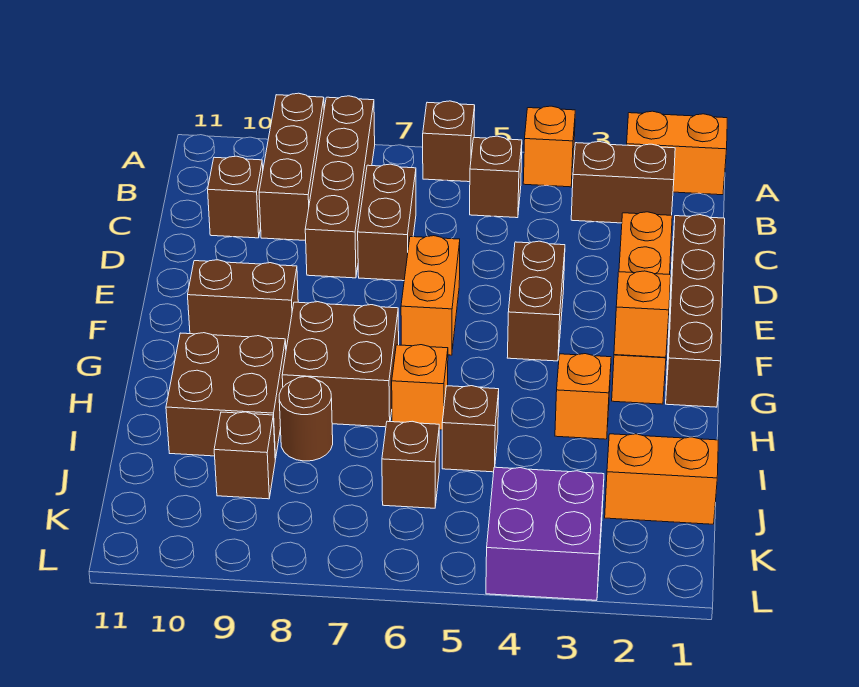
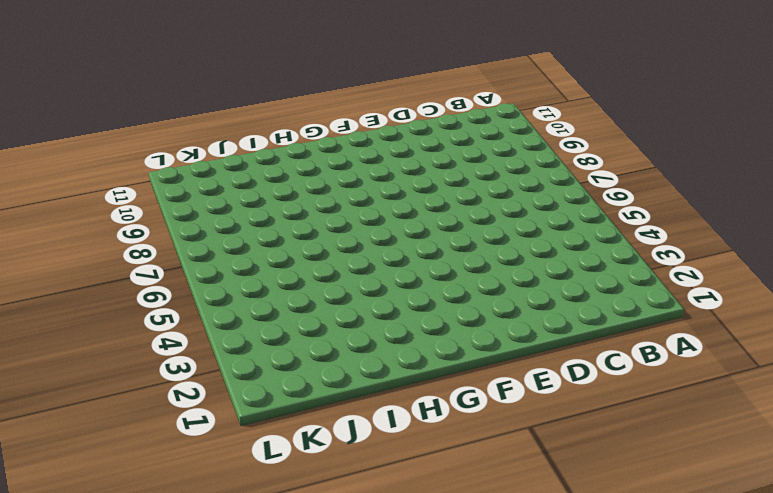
none -> orange brick A1:A2 level 1
none -> orange brick A4 level 1
none -> brown brick A6 level 1

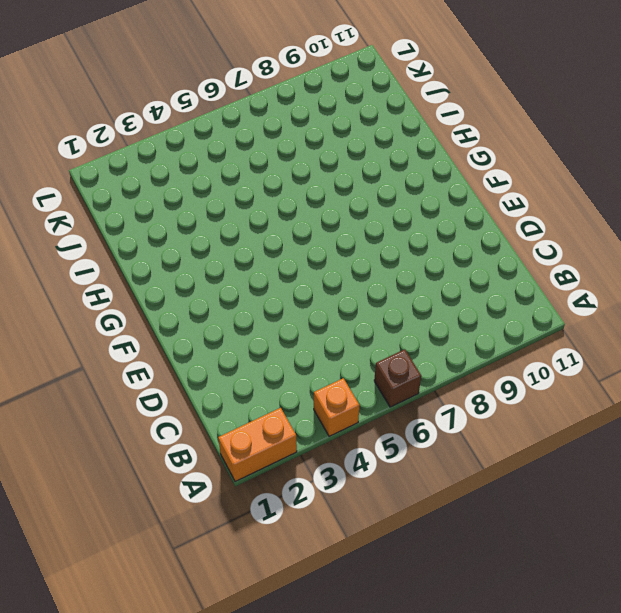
none -> brown brick A8:D8 level 1
none -> brown brick A9:C9 level 1
none -> brown brick B2:B3 level 1

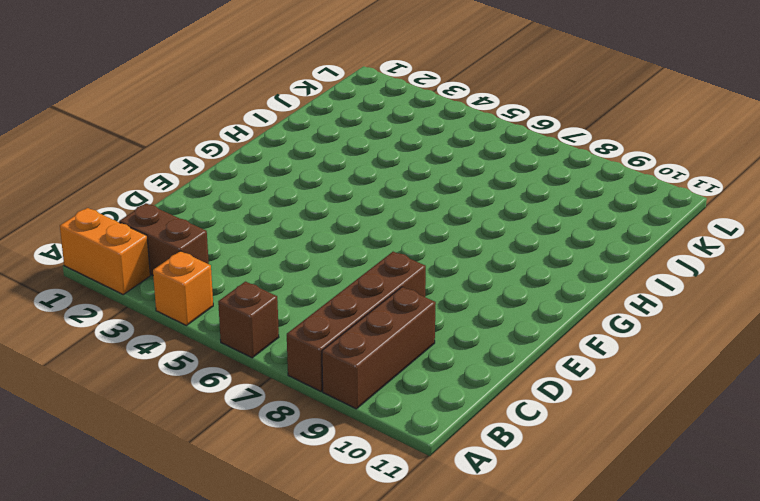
none -> brown brick B5 level 1
none -> brown brick C7:D7 level 1
none -> brown brick C10 level 1

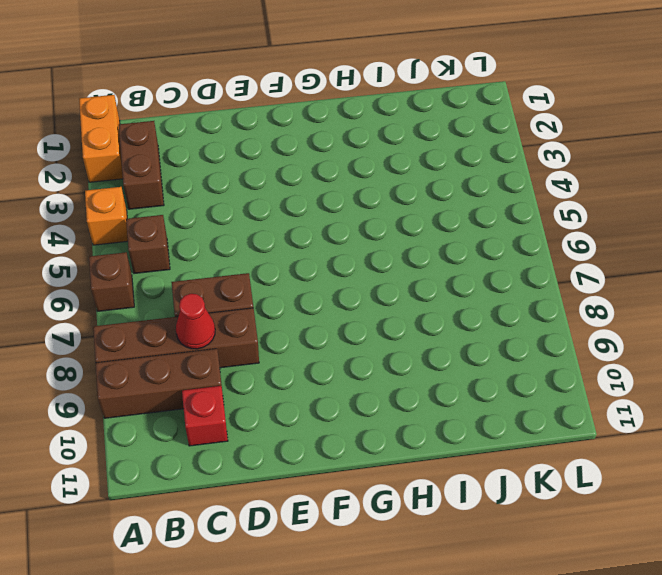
red cone C8 level 2 -> none
red brick C10 level 1 -> brown brick C10 level 1
none -> brown brick D1:G1 level 1
none -> orange brick D2:G2 level 1
none -> brown brick E4:F4 level 1

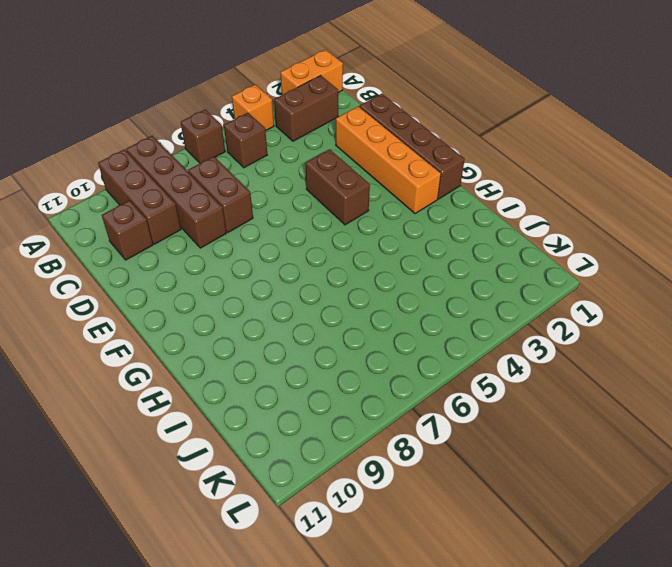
none -> orange brick E6:F6 level 1
none -> brown brick F9:F10 level 1
none -> brown brick G7:H8 level 1

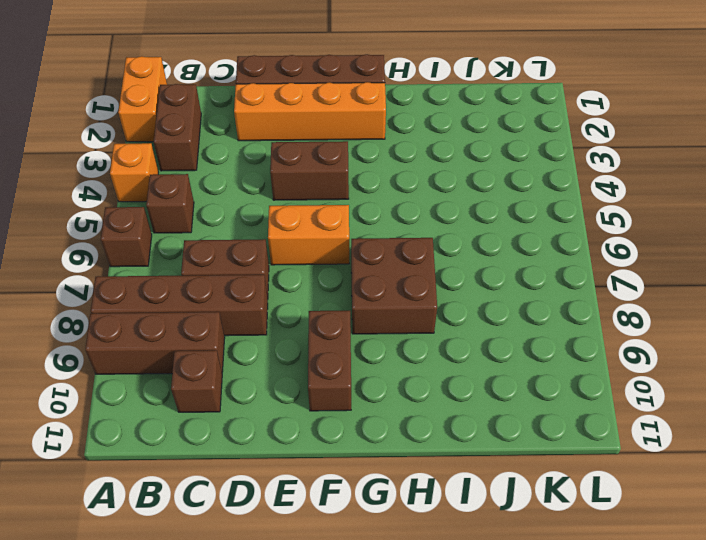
none -> orange brick H3 level 1
none -> orange brick H6 level 1
none -> brown brick H9:I10 level 1

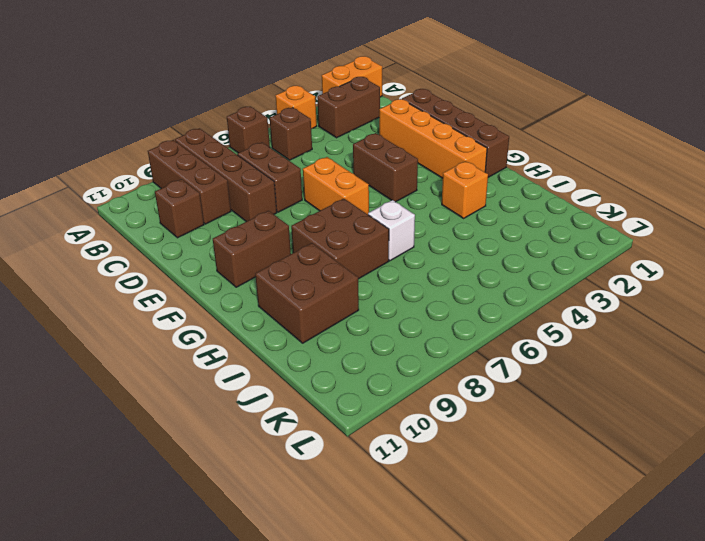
white brick H6 level 1 -> orange brick H6 level 1
none -> brown brick I5 level 1
none -> brown round brick I8 level 1
none -> orange brick J1:J2 level 1

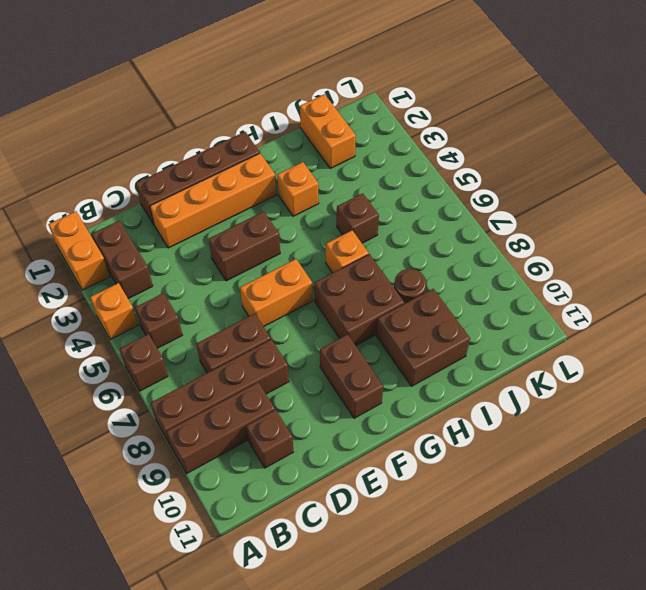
none -> brown brick J6 level 1
none -> brown brick J9 level 1
none -> purple brick K3:L4 level 1

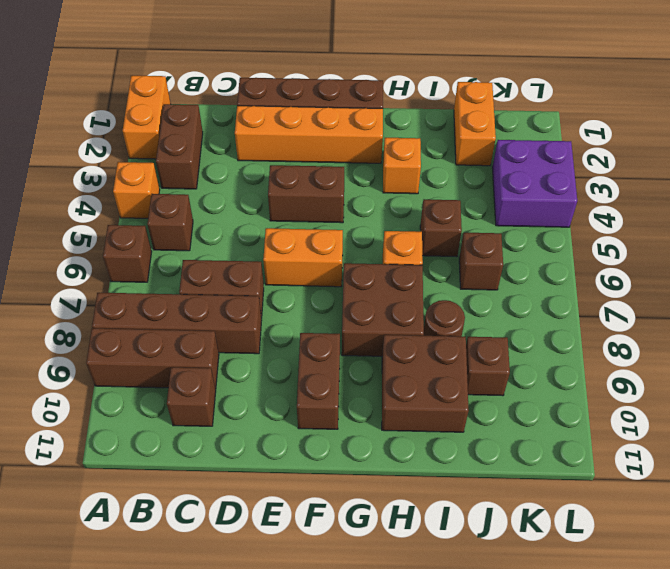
none -> orange brick G2 level 2

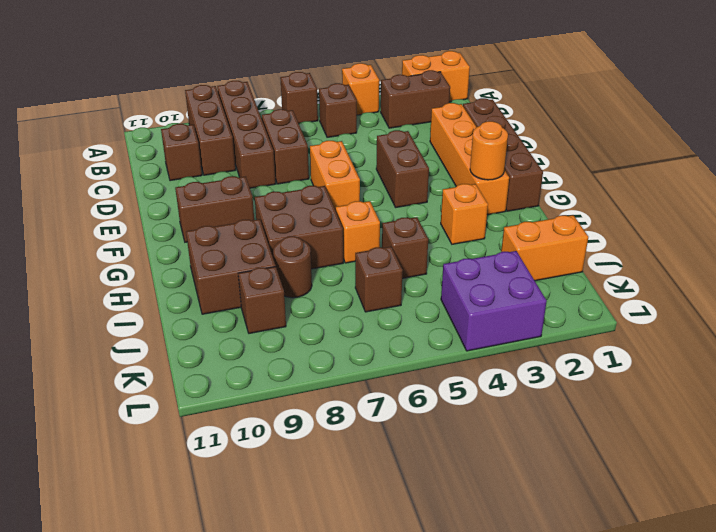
orange round brick G2 level 2 -> orange brick G2 level 2

